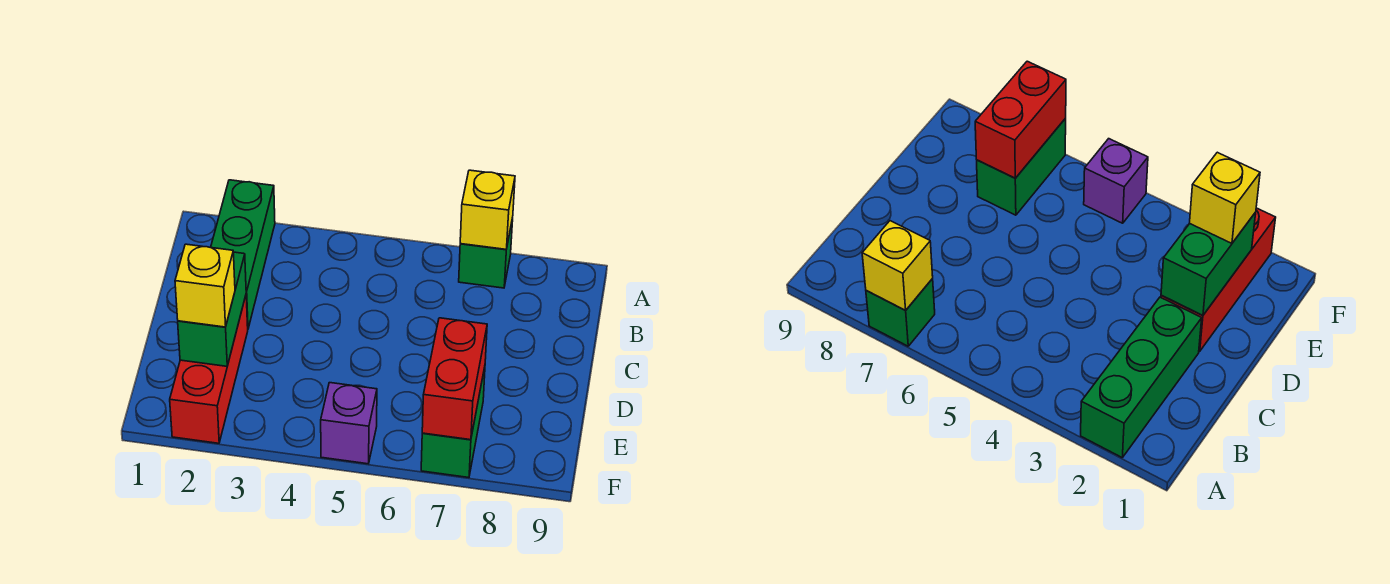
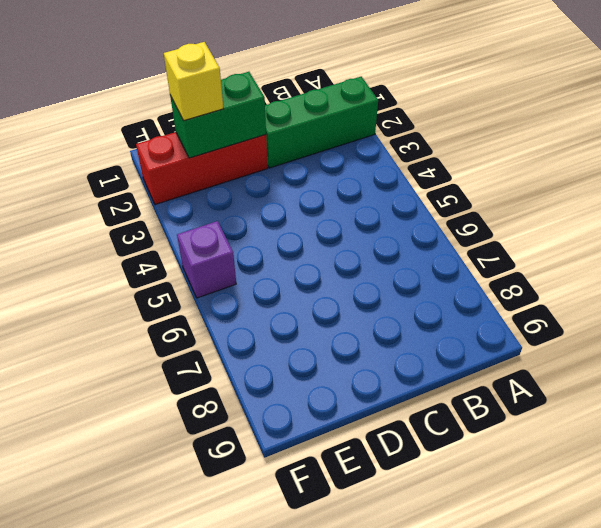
none -> green brick A7 level 1
none -> green brick E7:F7 level 1

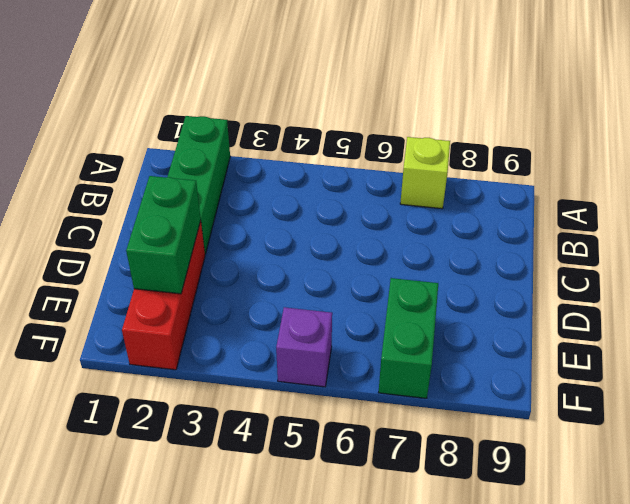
lime brick A7 level 1 -> green brick A7 level 1
none -> yellow brick A7 level 2
none -> red brick E7:F7 level 2

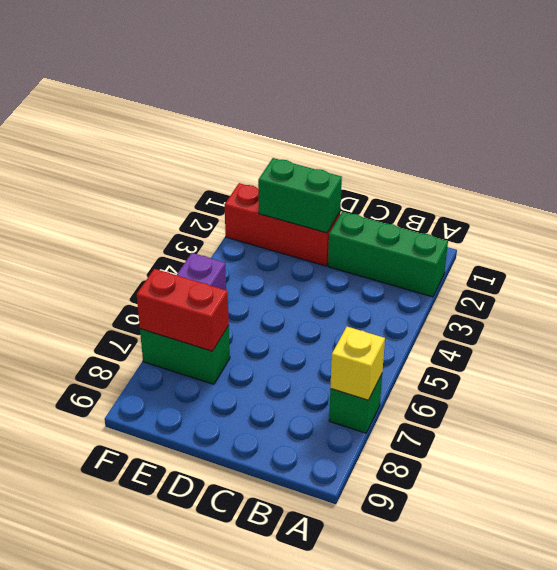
none -> yellow brick E2 level 3

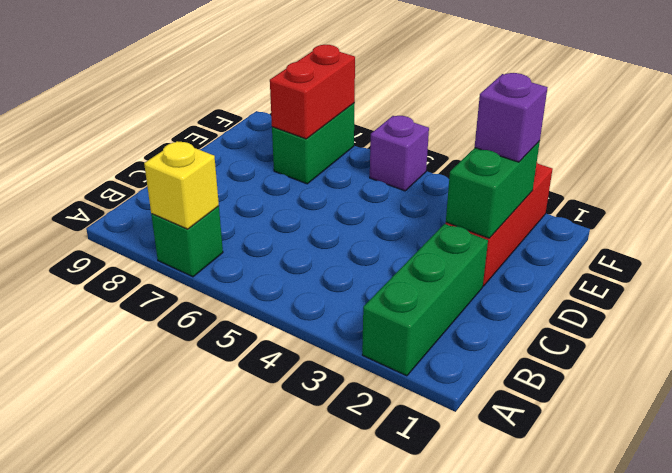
purple brick E2 level 3 -> yellow brick E2 level 3

